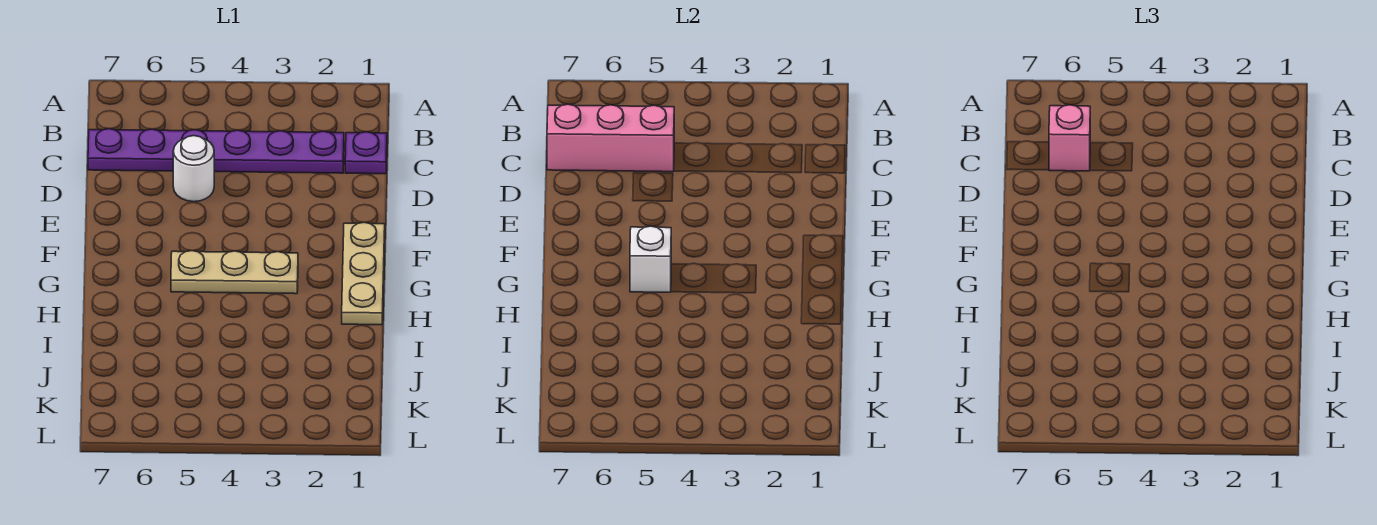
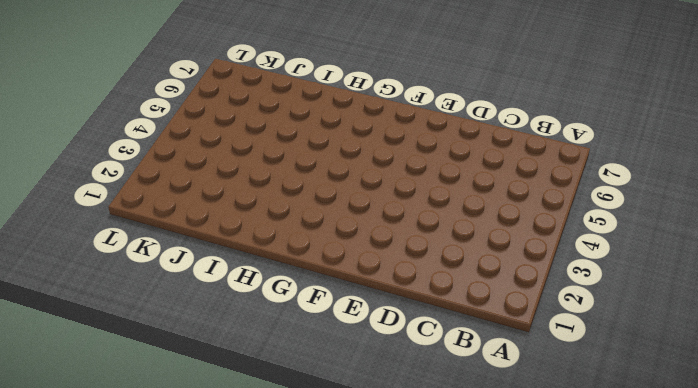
none -> purple plate C1 level 1
none -> purple plate C2:C7 level 1

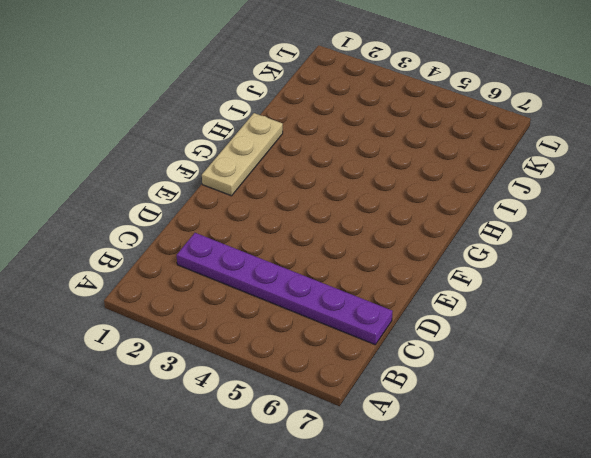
none -> purple plate C1 level 1
none -> white round brick D5 level 1

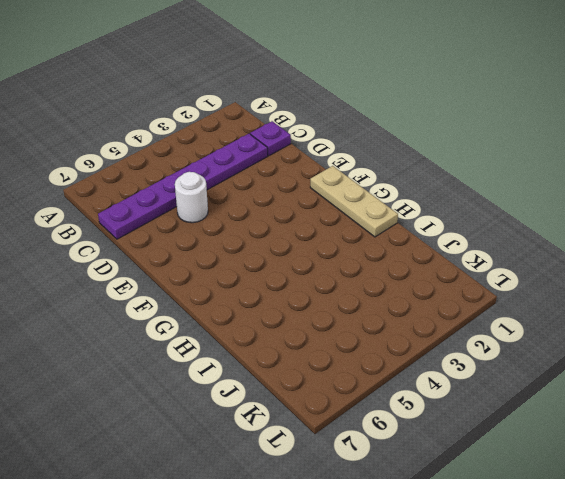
none -> tan plate G3:G5 level 1
none -> pink brick C5:C7 level 2

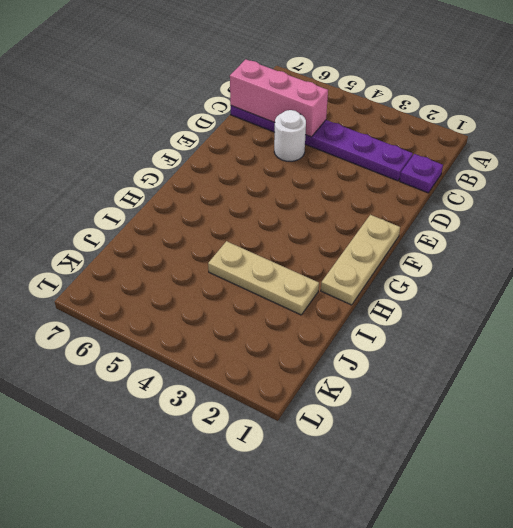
tan plate I2:I4 level 1 -> tan plate G3:G5 level 1
none -> white brick G5 level 2
none -> pink brick C6 level 3

